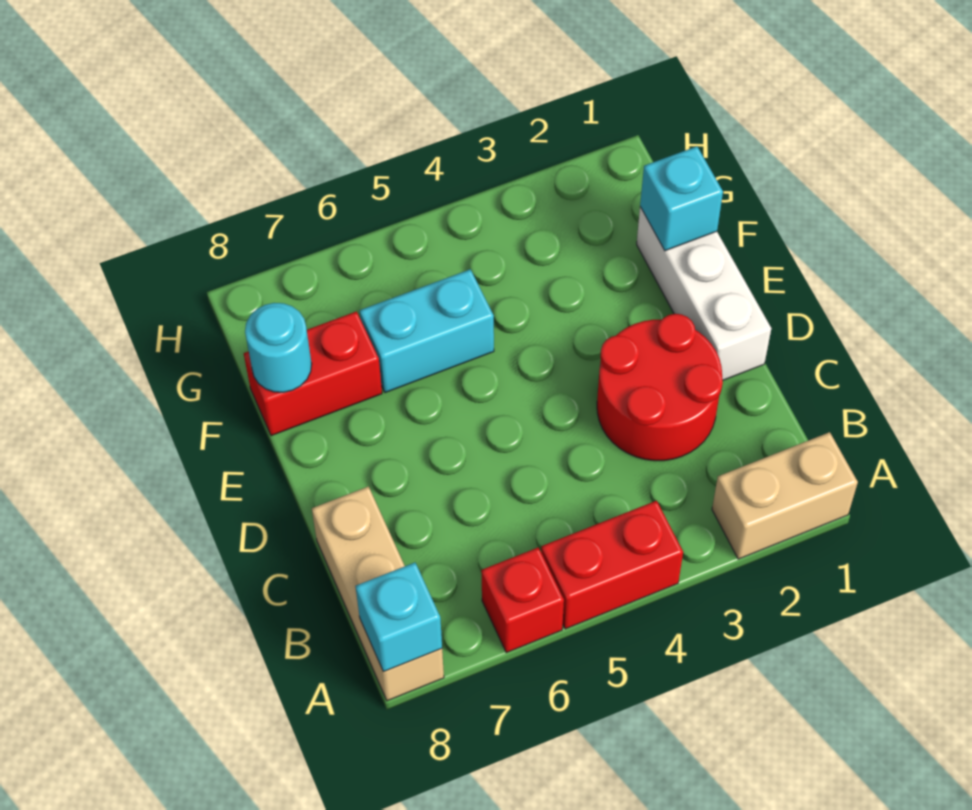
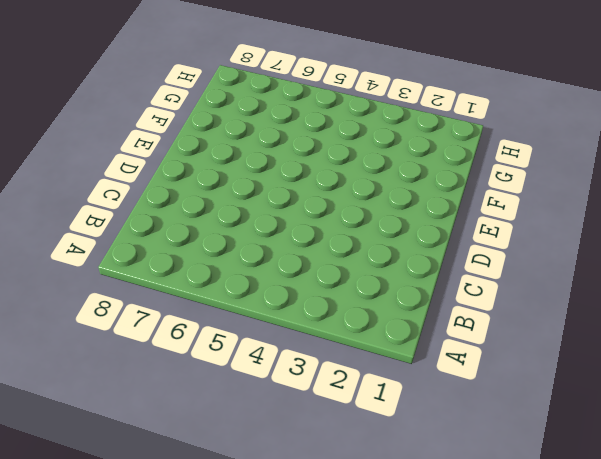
none -> tan brick A1:A2 level 1
none -> red brick A4:A5 level 1

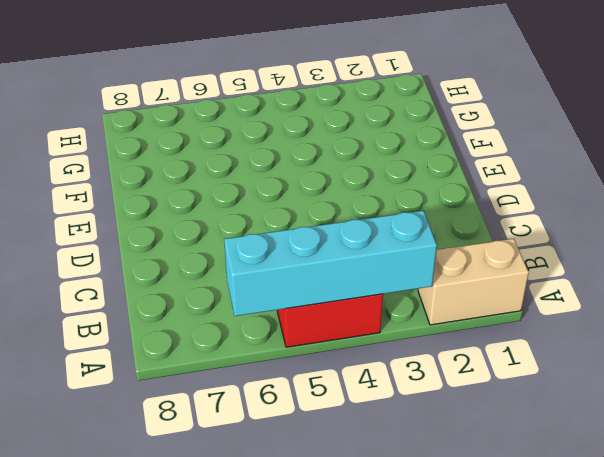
cyan brick A3:A6 level 2 -> none
none -> red brick A6 level 1
none -> tan brick A8:C8 level 1

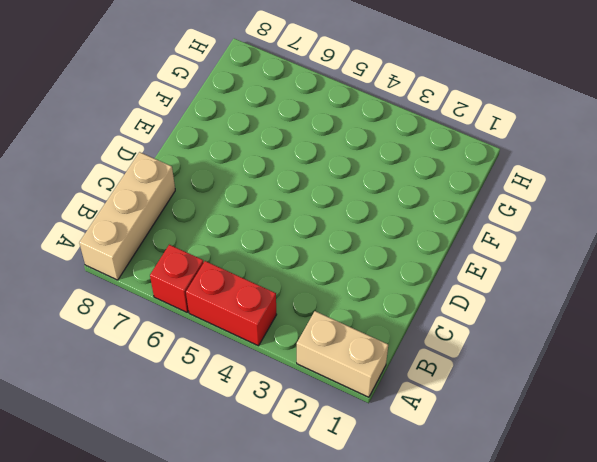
none -> red round brick C2:D3 level 1
none -> white brick D1:F1 level 1

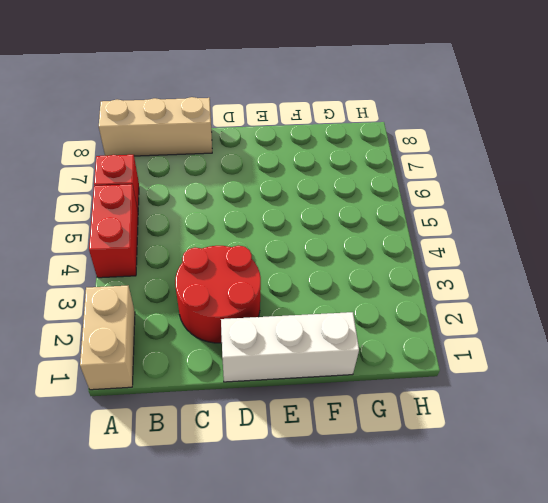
none -> cyan brick F5:F6 level 1
none -> red brick F7:F8 level 1

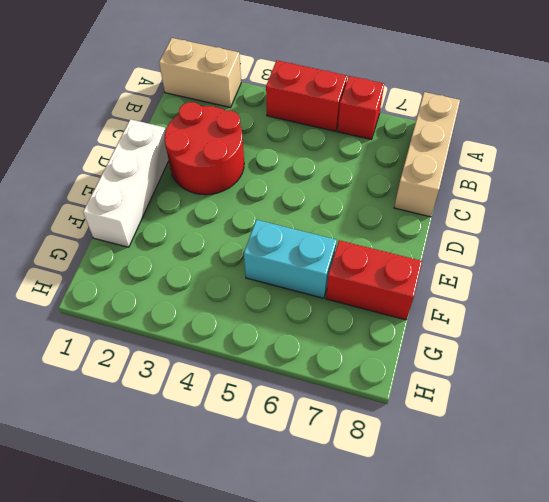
none -> cyan brick A8 level 2
none -> cyan brick F1 level 2

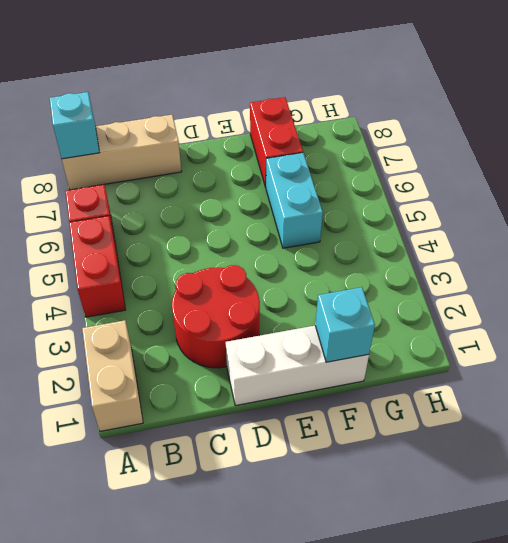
none -> cyan round brick F8 level 2

